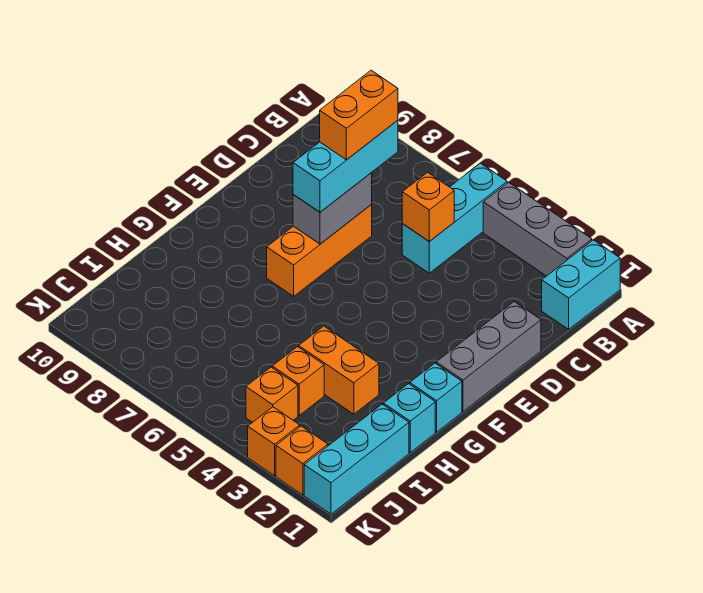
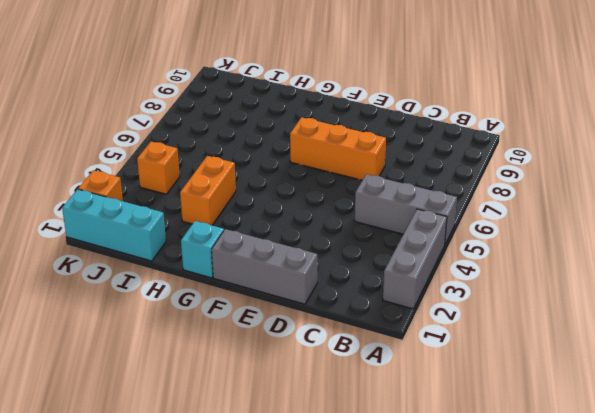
grey brick A5:C5 level 1 -> cyan brick A5:C5 level 1
none -> cyan brick A1:B1 level 1
none -> cyan brick H1 level 1
none -> orange brick I4 level 1

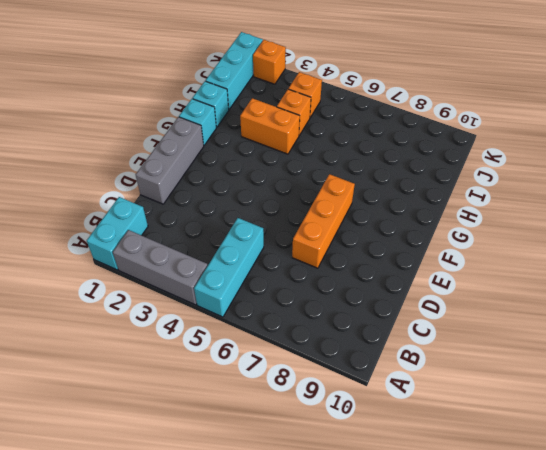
none -> orange brick K3 level 1
none -> orange brick C5 level 2
none -> grey brick D7:E7 level 2

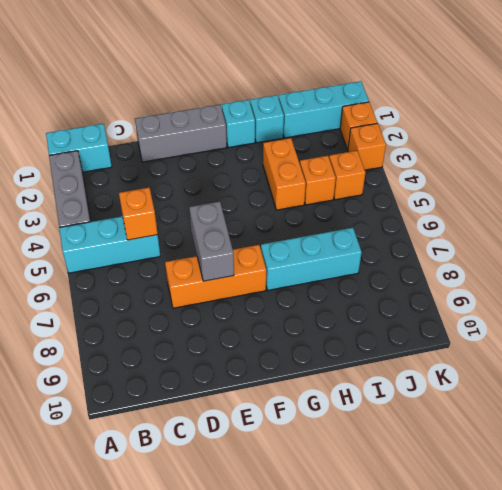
grey brick E6:E7 level 2 -> grey brick D7:E7 level 2
cyan brick G7:I7 level 1 -> cyan brick C7:E7 level 3
none -> orange brick C7:D7 level 4

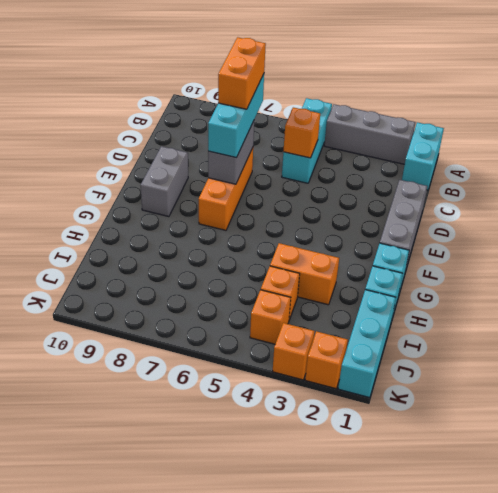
grey brick E9:F9 level 1 -> none

